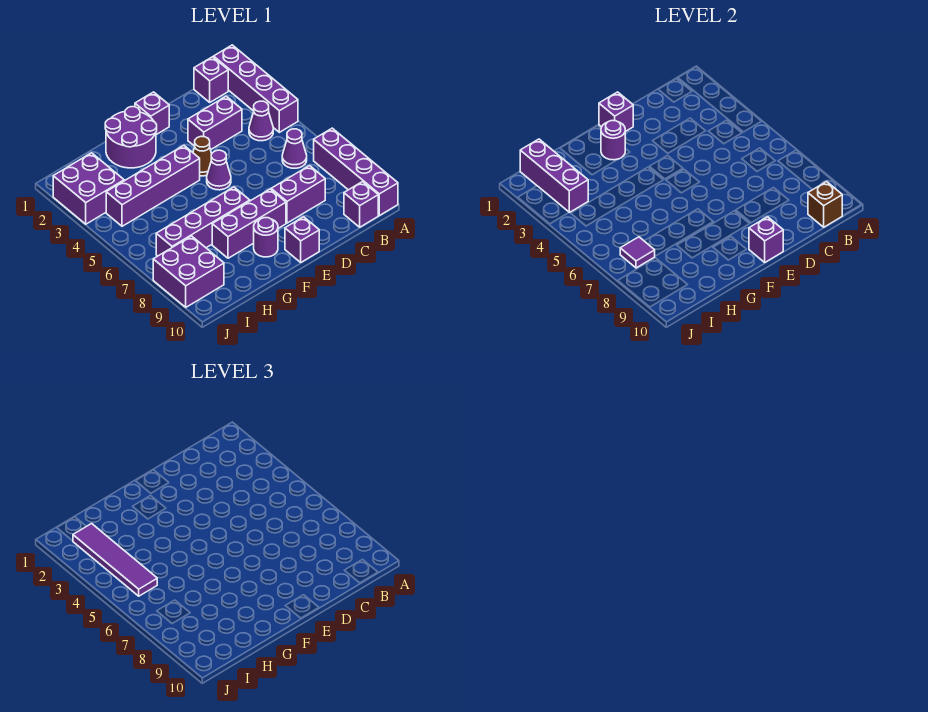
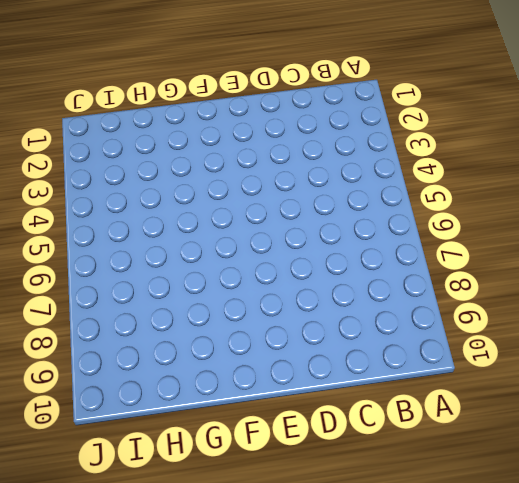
none -> purple brick A1:A4 level 1
none -> purple brick A7:A10 level 1
none -> purple brick B1 level 1

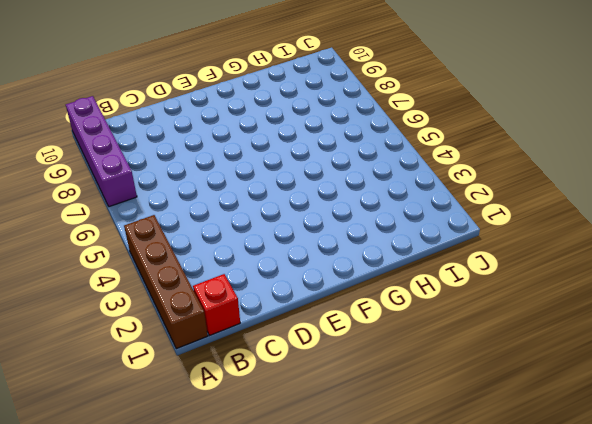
brown brick A1:A4 level 1 -> purple brick A1:A4 level 1
red brick B1 level 1 -> purple brick B1 level 1
none -> purple cone B4 level 1
none -> purple cone B6 level 1
none -> purple brick B10 level 1

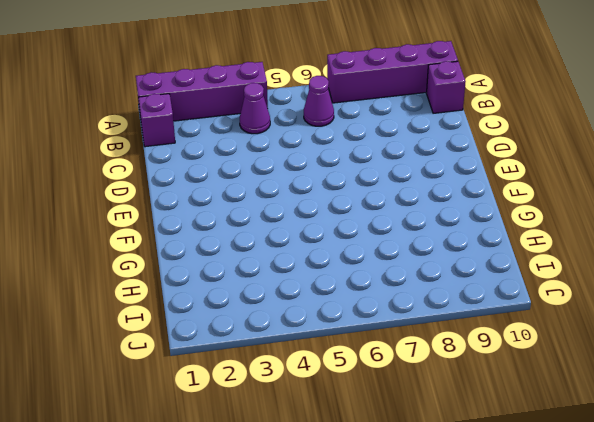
none -> purple brick C3:D3 level 1
none -> purple brick C8:D8 level 1
none -> purple brick E1 level 1

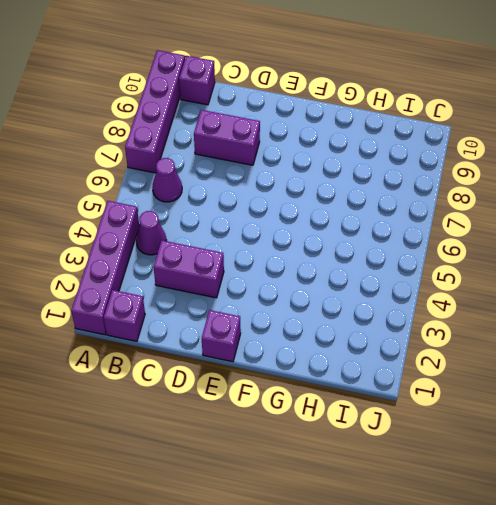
none -> brown cone E4 level 1
none -> purple cone E5 level 1
none -> purple brick E8:G8 level 1

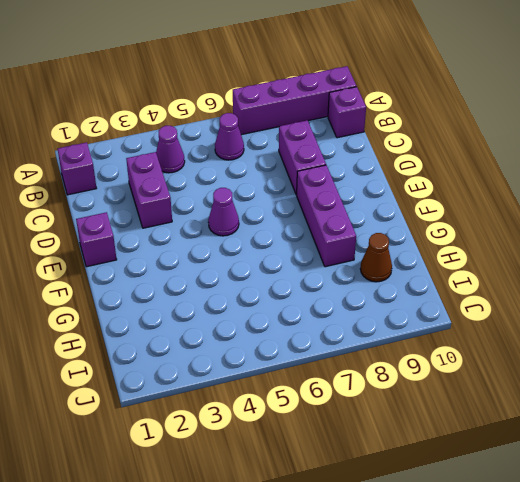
brown cone H9 level 1 -> brown cone E4 level 1
none -> purple brick A1:A4 level 1
none -> purple brick E10 level 1
none -> purple round brick F1:G2 level 1

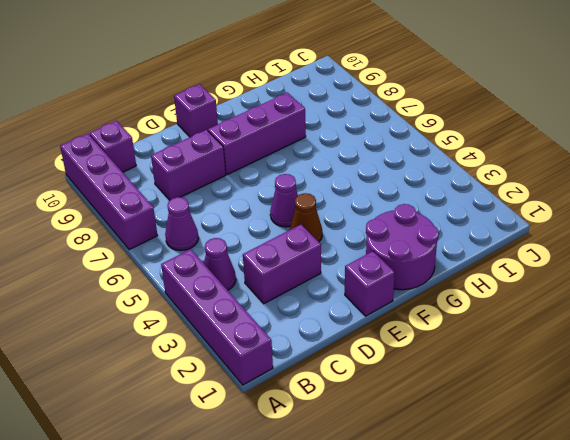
none -> purple brick B1 level 1
none -> purple brick F4:I4 level 1
none -> purple brick F7:I7 level 1

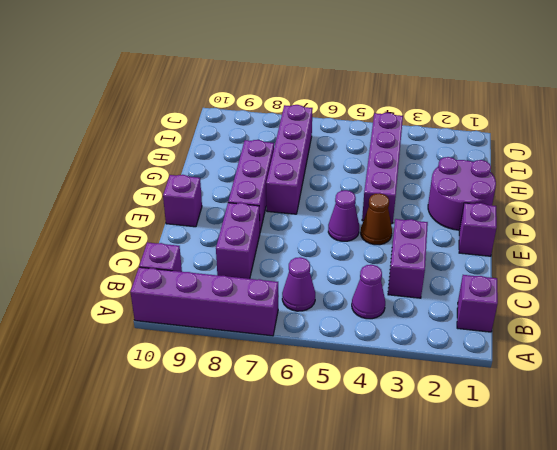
none -> purple brick A1:A4 level 1
none -> purple round brick F9 level 1
none -> purple brick I2:J3 level 1

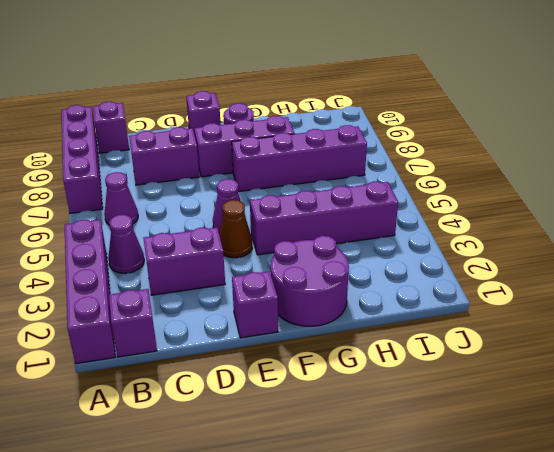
none -> purple brick I2:J3 level 1
none -> purple brick I8:J9 level 1
none -> brown brick B10 level 2

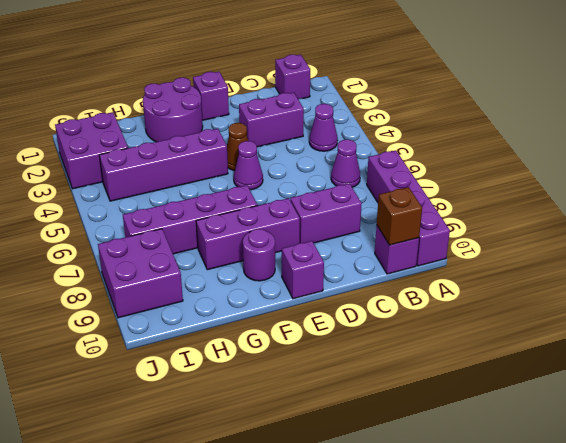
none -> purple brick A1:A4 level 1
none -> purple brick E1 level 2
none -> purple brick E10 level 2

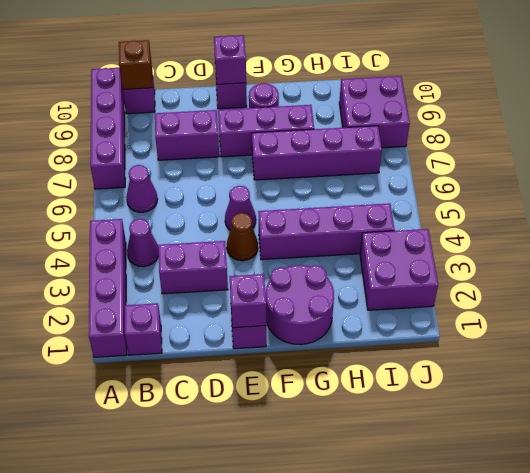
none -> purple round brick F2 level 2
none -> purple brick I1:I3 level 2
none -> purple tile I7 level 2

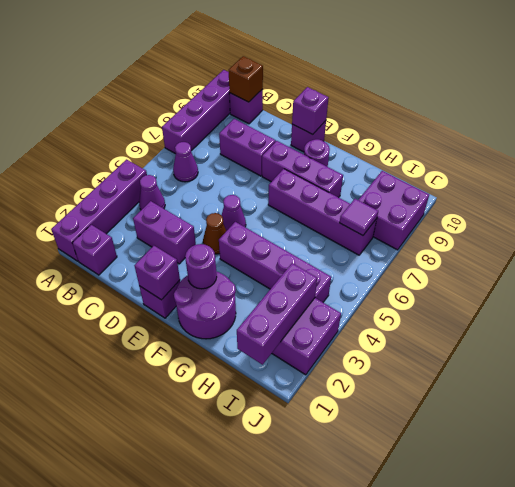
none -> purple tile I2:I5 level 3

